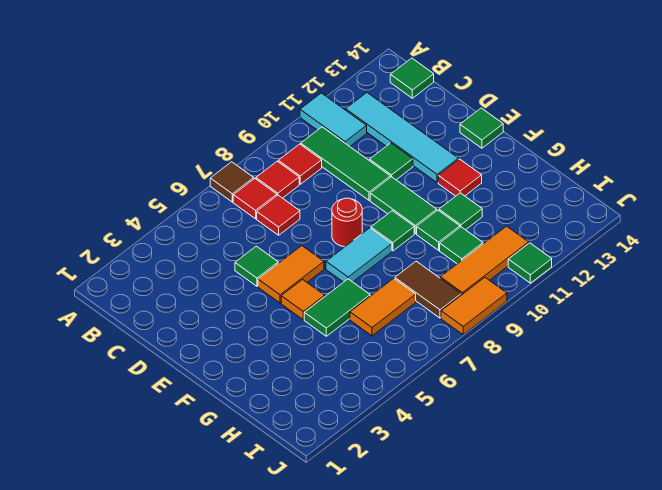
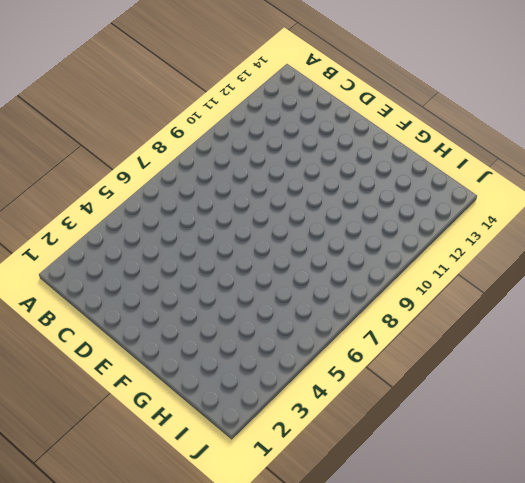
none -> brown tile A7 level 1
none -> cyan tile A11:B11 level 1
none -> red tile B7 level 1

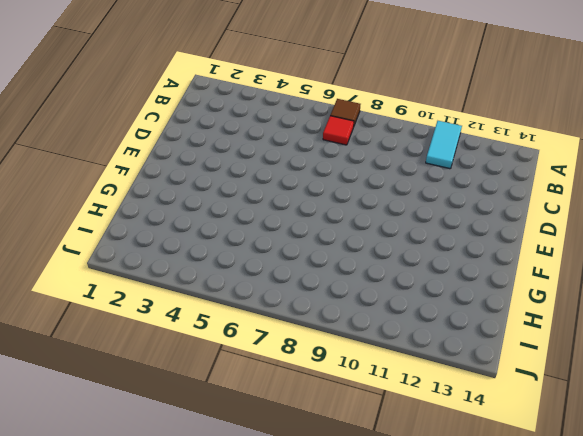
none -> red tile B8 level 1
none -> red tile B9 level 1
none -> green tile B10:D10 level 1

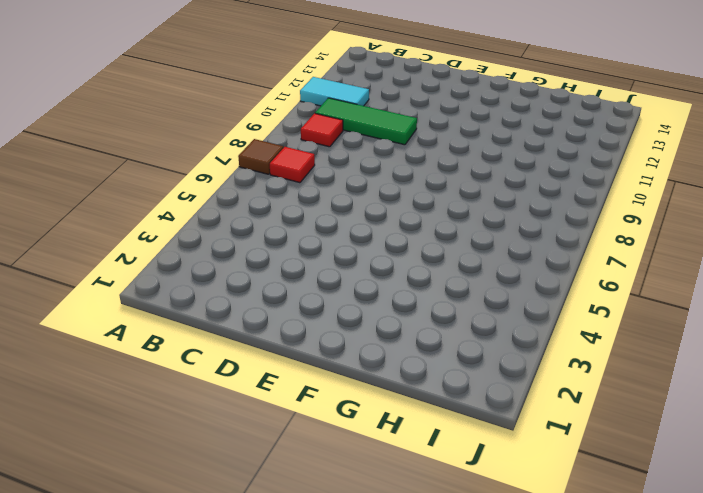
none -> red tile B8 level 1
none -> cyan tile B12:E12 level 1
none -> green tile B14 level 1

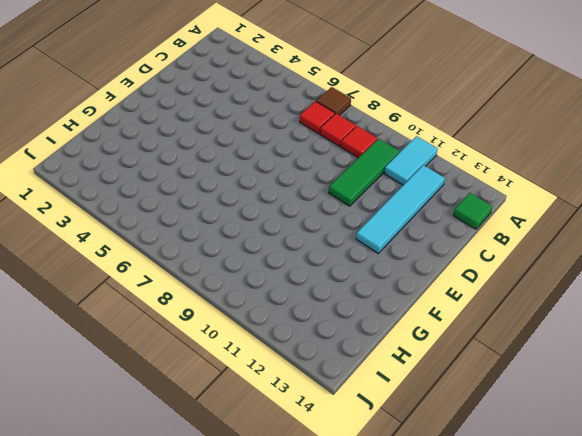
none -> red tile C7 level 1
none -> green tile D5 level 1
none -> green tile D11 level 1

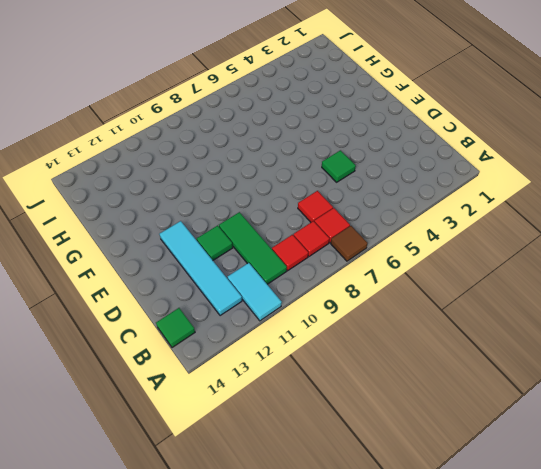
none -> orange tile E5:E6 level 1
none -> red round brick E8 level 1
none -> green tile E10:F10 level 1

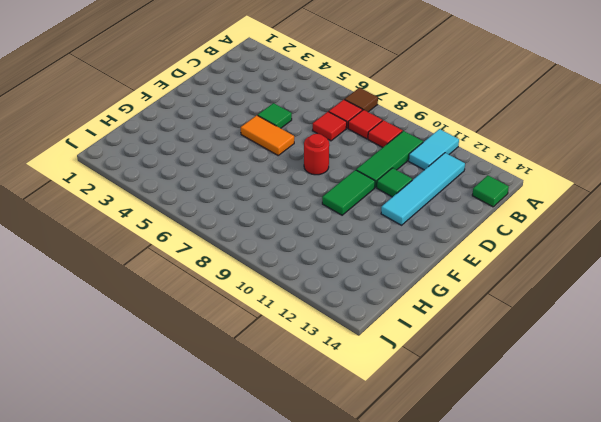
none -> green tile E14 level 1
none -> orange tile F5 level 1
none -> cyan tile F7:F8 level 1

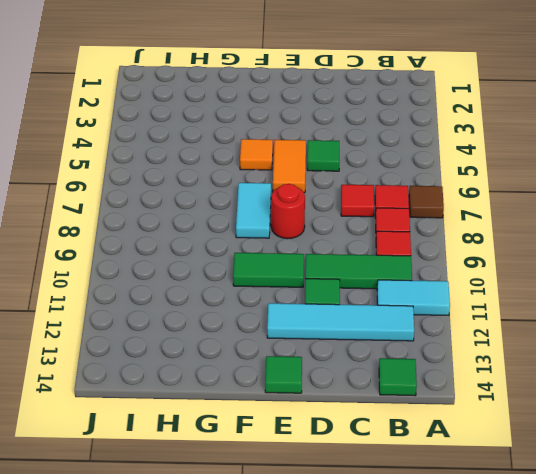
none -> green tile F9 level 1
none -> red tile F12 level 1
none -> green tile G5:G6 level 1

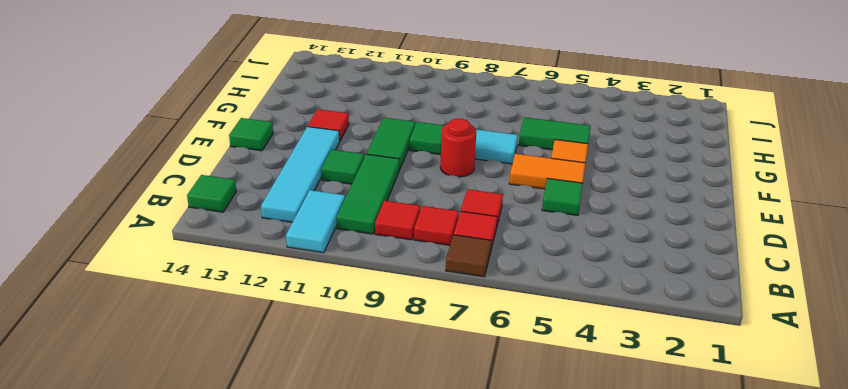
none -> green tile G10 level 1
none -> green tile G11 level 1
none -> orange tile H6:H7 level 1

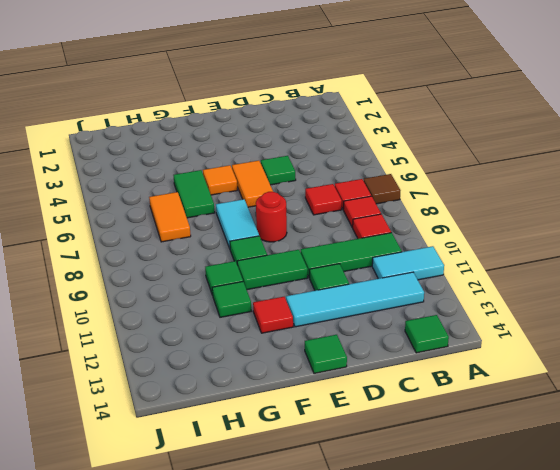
none -> brown tile H8:I8 level 1
none -> green tile H10 level 1
none -> orange tile I9:I11 level 1

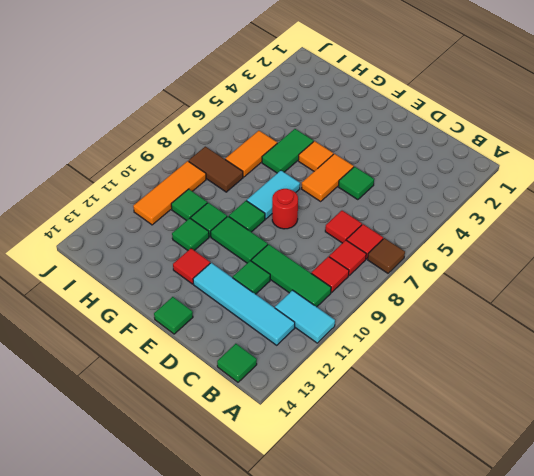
none -> orange tile J8:J9 level 1
none -> green tile J11 level 1

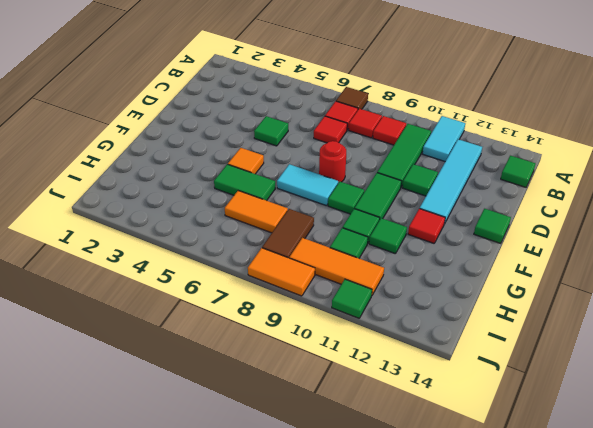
none -> orange tile E5:E6 level 1

